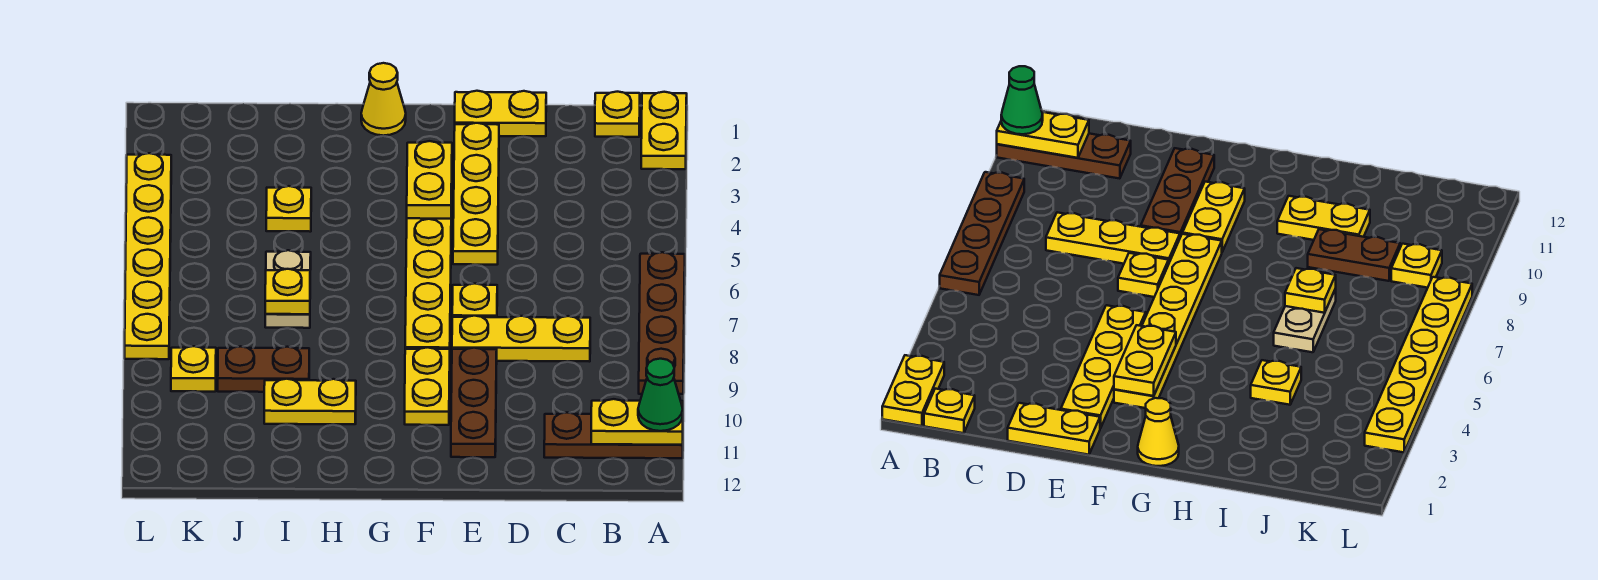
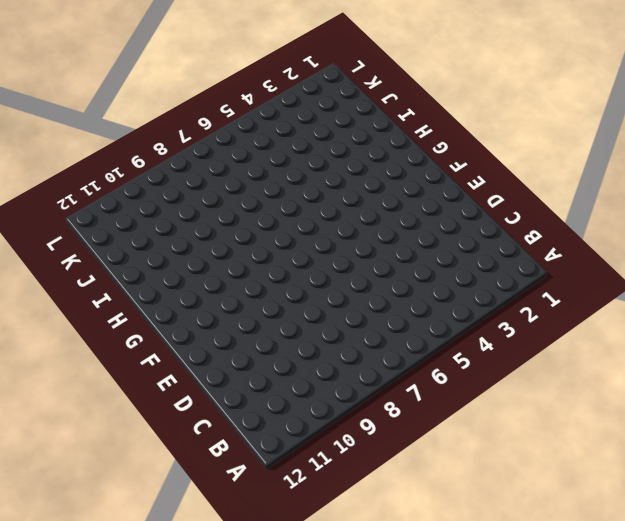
none -> yellow plate A1:A2 level 1
none -> brown plate A6:A9 level 1
none -> brown plate A11:C11 level 1

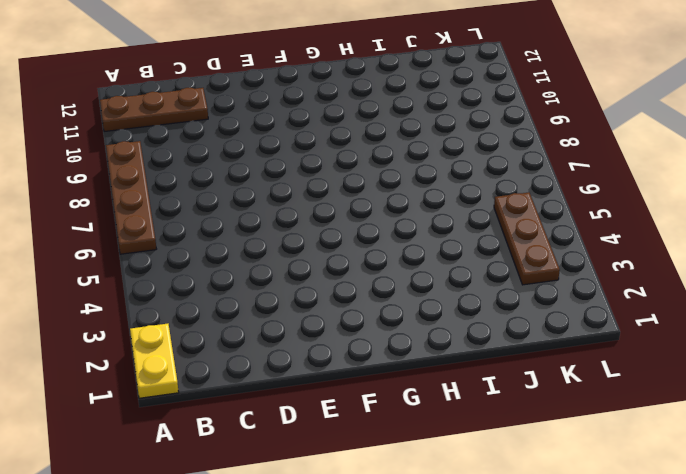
brown plate K3:K5 level 1 -> brown plate E9:E11 level 1
none -> yellow plate B1 level 1
none -> yellow plate C8:E8 level 1
none -> yellow plate D1:E1 level 1

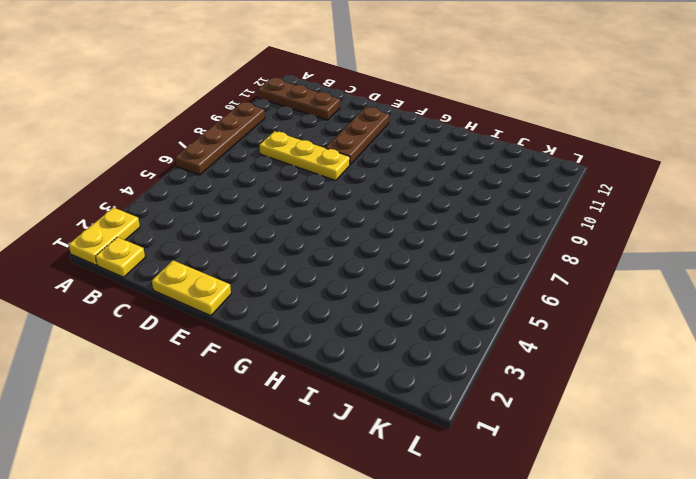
none -> yellow plate E2:E5 level 1
none -> yellow plate E7 level 1
none -> yellow plate F3:F8 level 1

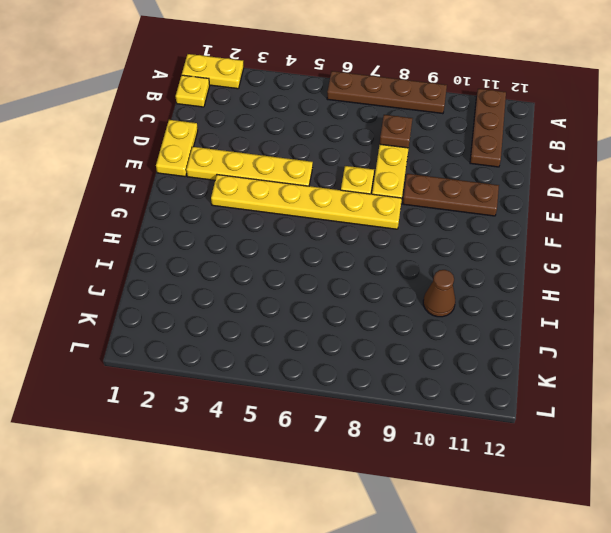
brown plate C8 level 2 -> none
brown cone I10 level 1 -> yellow plate H10:I10 level 1
none -> yellow plate F9:F10 level 1
none -> yellow cone G1 level 1
none -> yellow plate I4 level 1

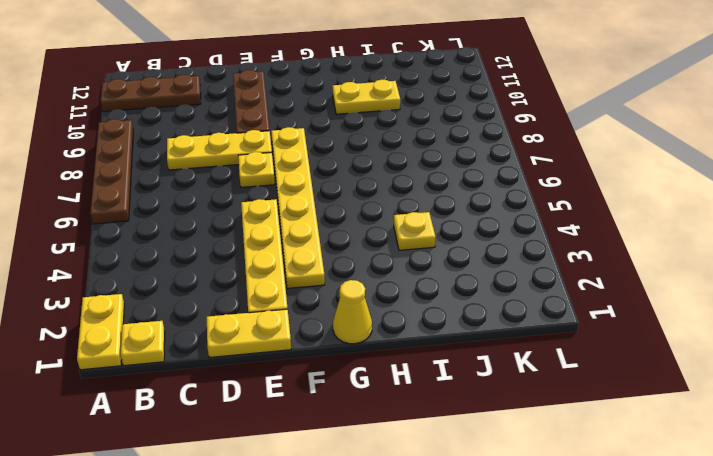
none -> yellow plate F9:F10 level 1
none -> tan plate I6:I7 level 1
none -> brown plate I9:J9 level 1

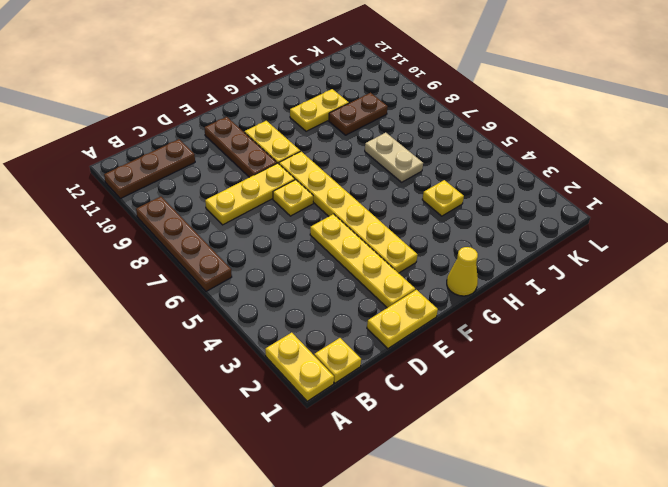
none -> yellow plate K9 level 1
none -> yellow plate L3:L8 level 1
none -> yellow plate A11:B11 level 2

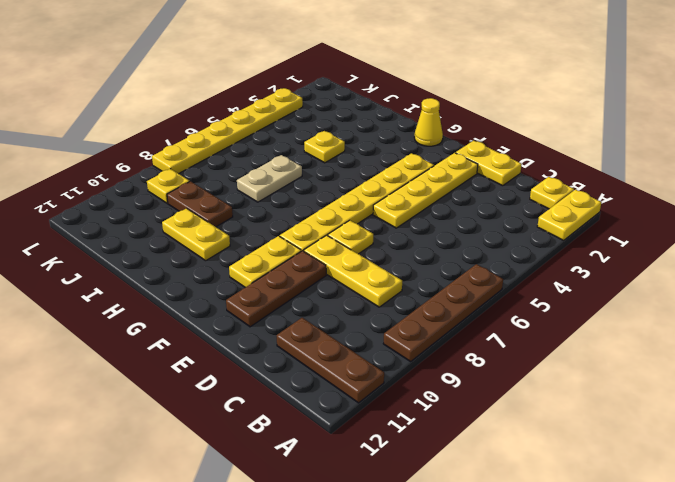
none -> yellow plate A11:B11 level 2
none -> yellow plate F3:F4 level 2
none -> yellow plate I7 level 2

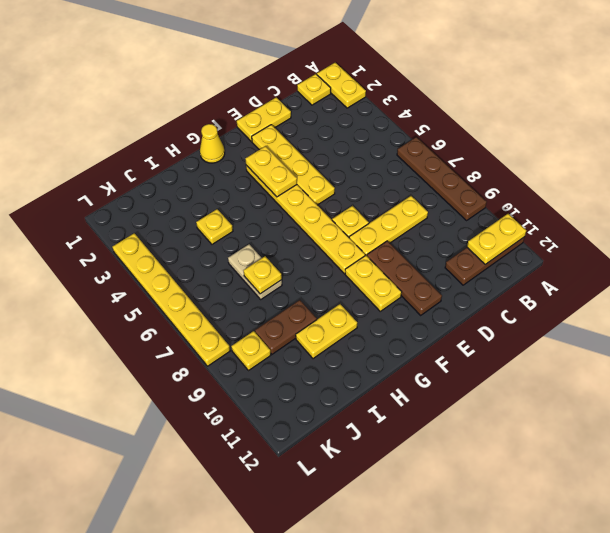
none -> green cone A11 level 3

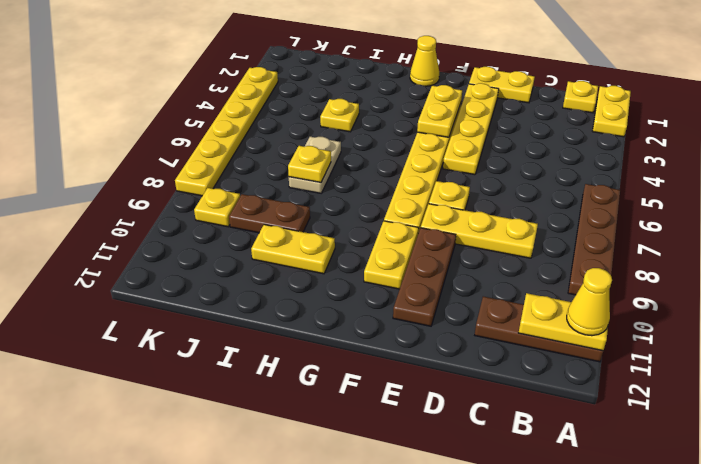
yellow cone A11 level 3 -> green cone A11 level 3

